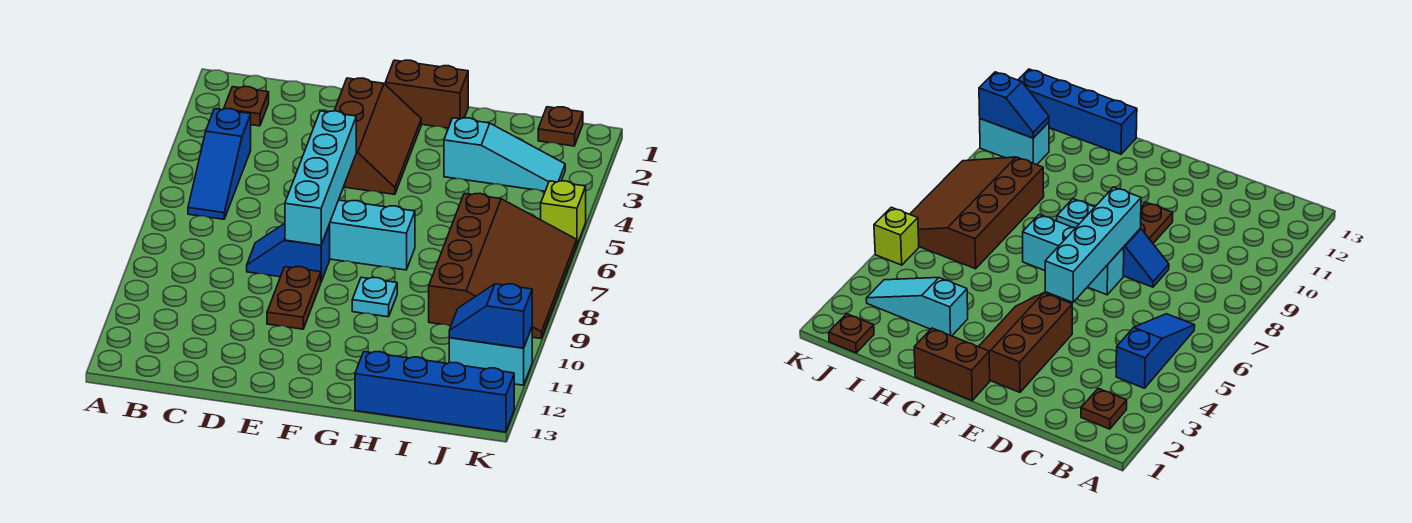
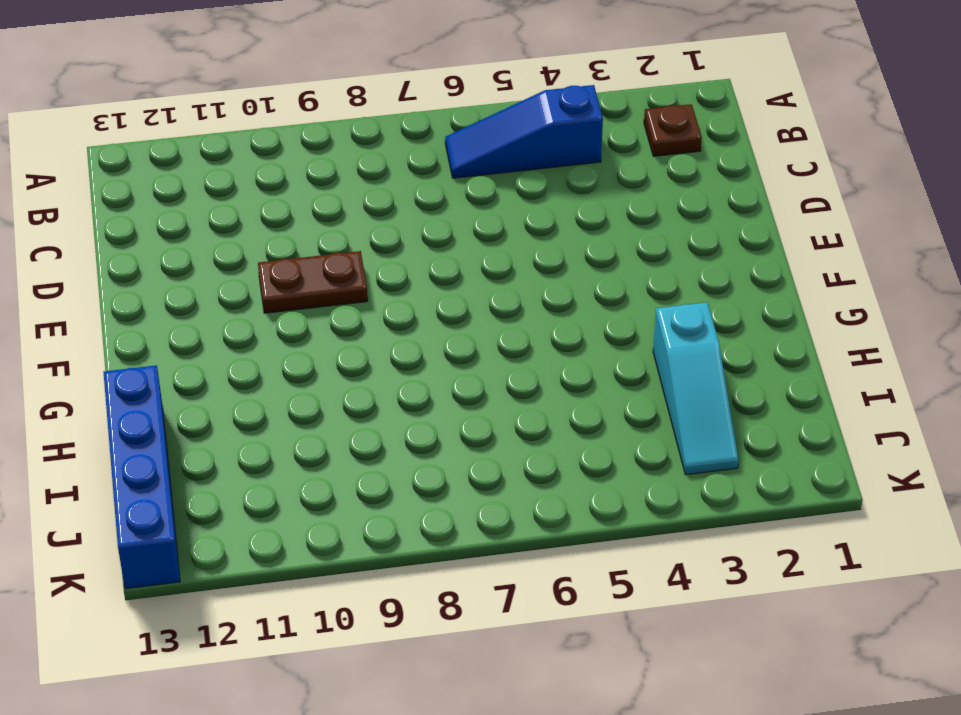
none -> blue slope D8:E8 level 1 top E
none -> brown slope E2:F4 level 1 top E
none -> cyan brick E7:G7 level 1

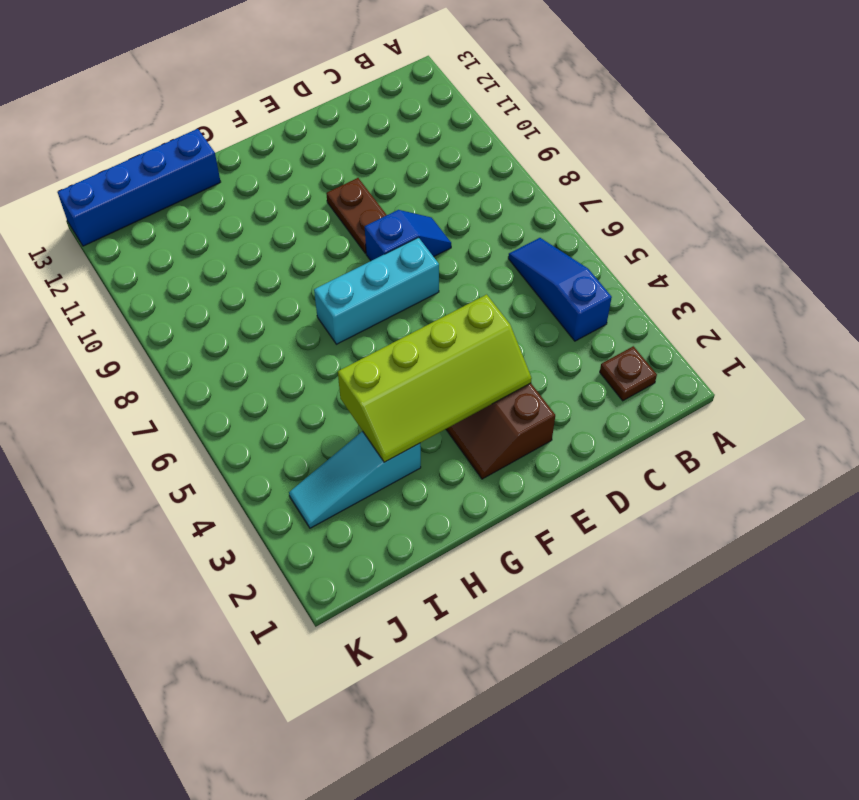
lime slope E3:H4 level 2 top 4 -> none
none -> brown brick F1:G1 level 1
none -> cyan plate G9 level 1
none -> brown slope I6:K9 level 1 top I

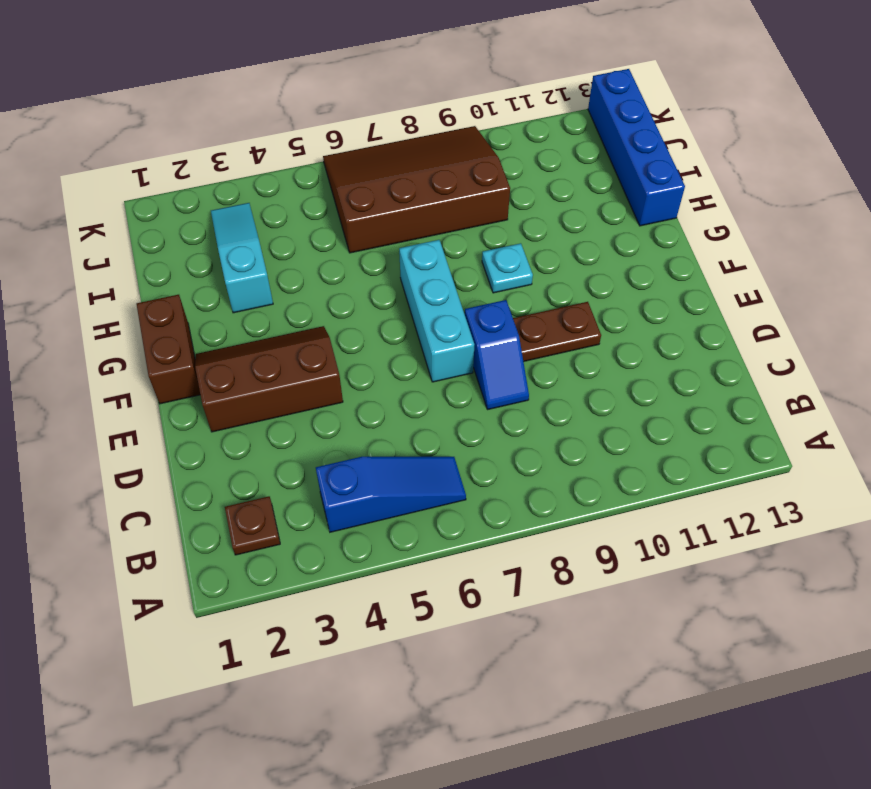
none -> brown plate J1 level 1
none -> cyan brick J11:K11 level 1
none -> lime brick K5 level 1

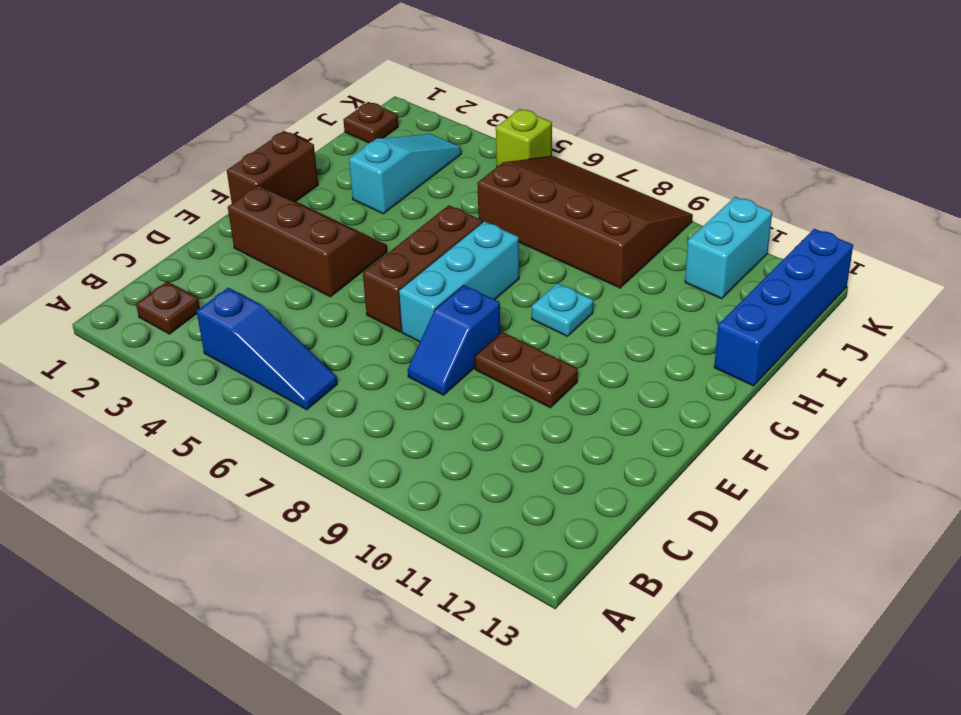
brown brick E6:G6 level 1 -> none
none -> cyan brick E5:E8 level 2
none -> blue slope J11:K11 level 2 top K

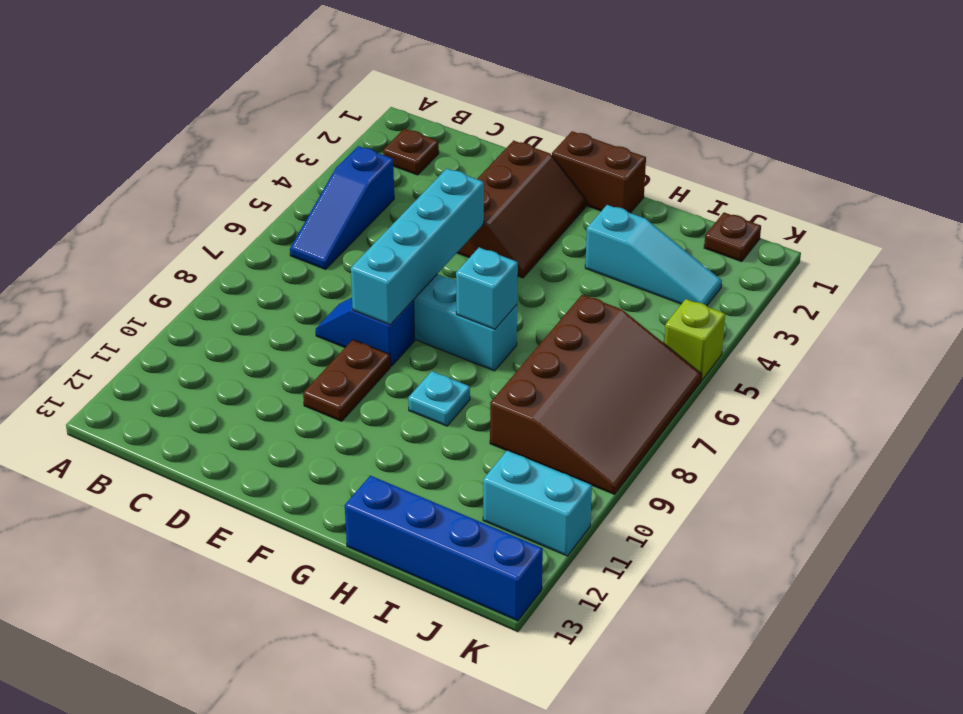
cyan brick G7 level 2 -> none
none -> blue slope J11:K11 level 2 top K

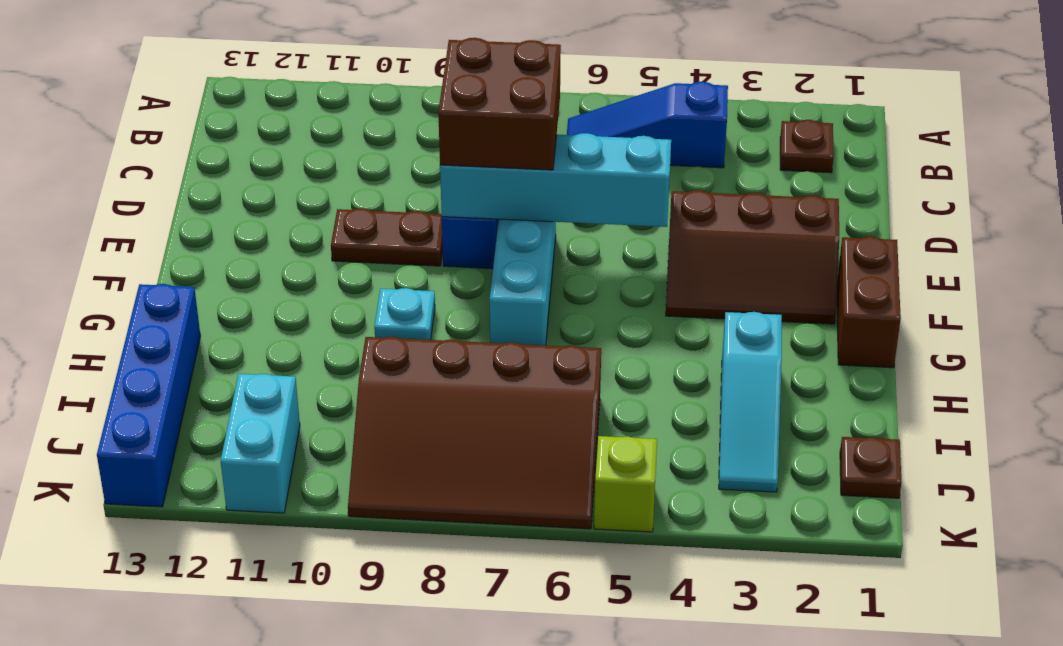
brown brick D7:E8 level 3 -> none
none -> blue slope J11:K11 level 2 top K

